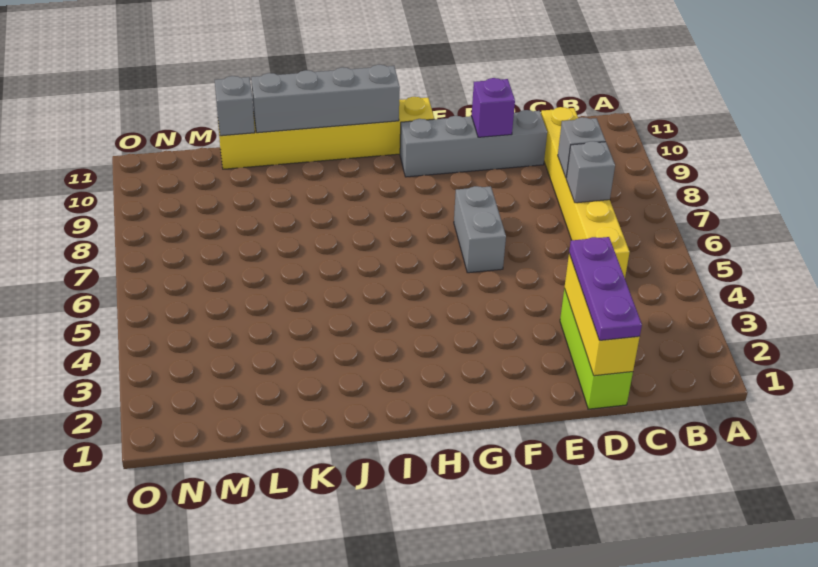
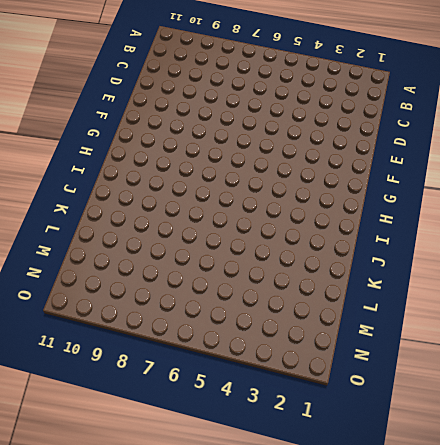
none -> yellow brick C5:C10 level 1
none -> lime brick D1:D3 level 1
none -> grey brick D10:G10 level 1

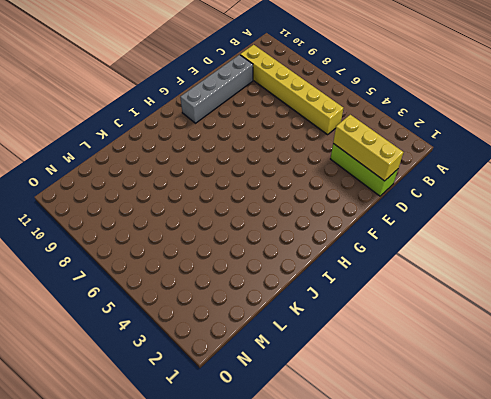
none -> grey brick F6:F7 level 1
none -> yellow brick G11:L11 level 1
none -> grey brick C7 level 2

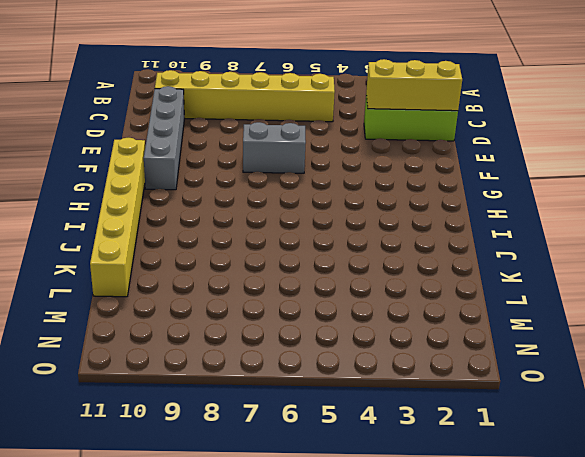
none -> grey brick C7 level 2
none -> grey brick C8 level 2
none -> purple brick E10 level 2

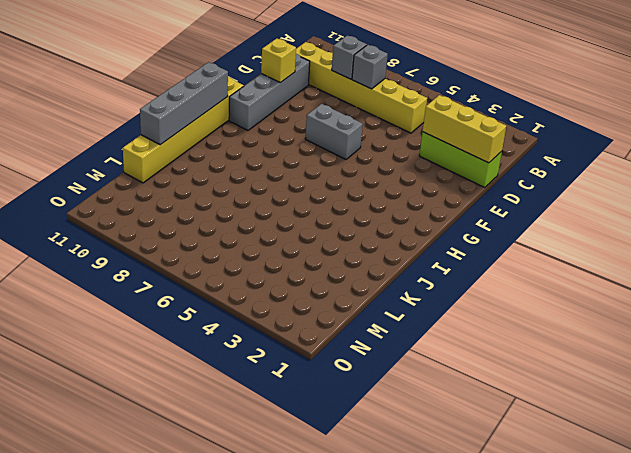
yellow brick E10 level 2 -> purple brick E10 level 2
none -> grey brick L11 level 2
none -> purple plate D1:D3 level 3

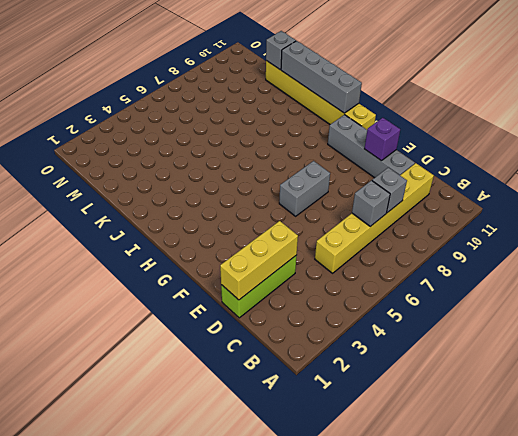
none -> purple plate D1:D3 level 3

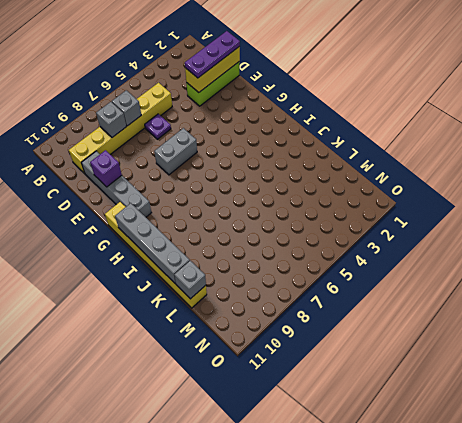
purple plate D6 level 1 -> none

